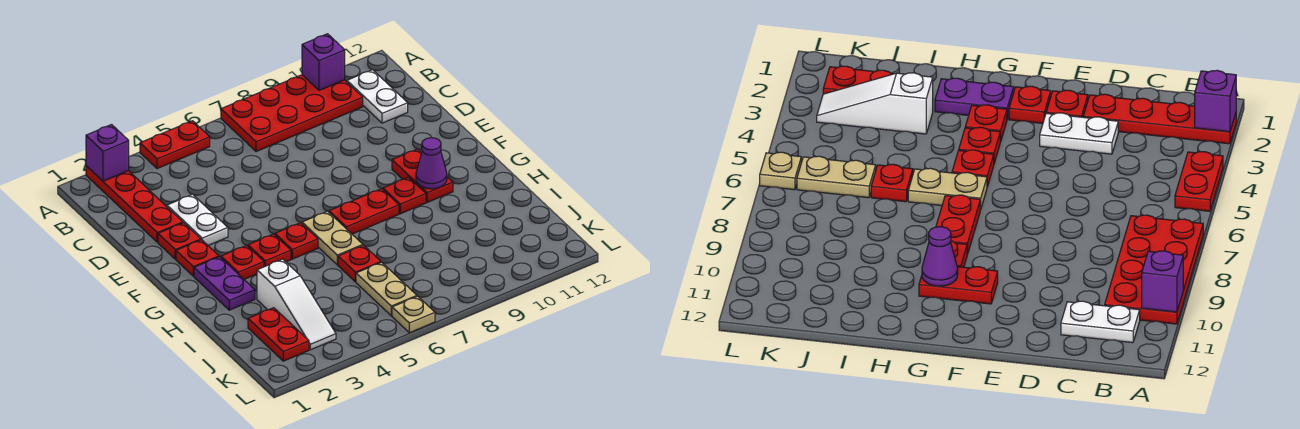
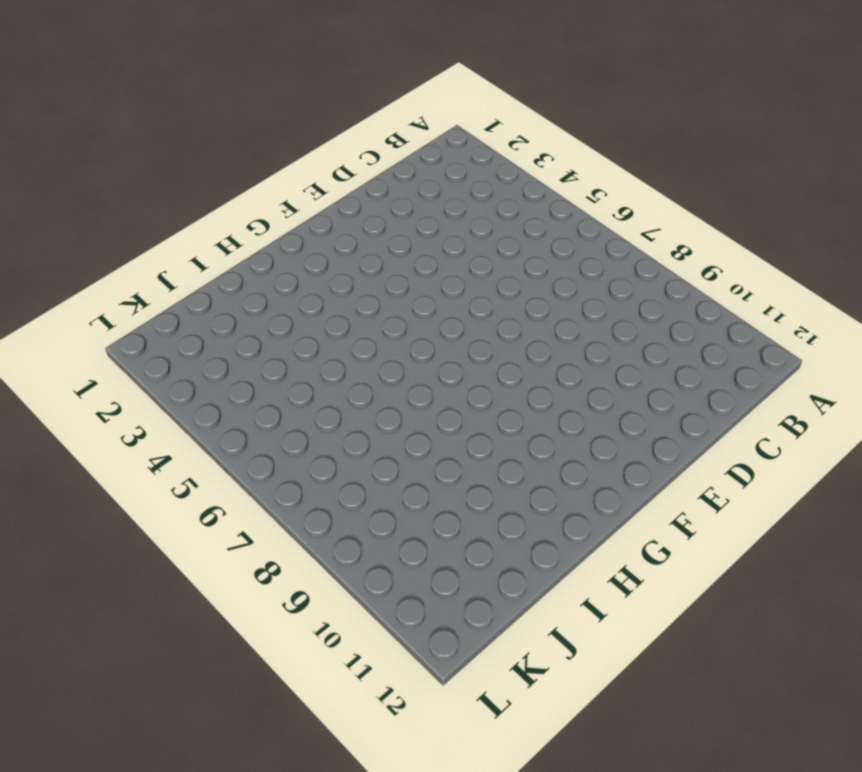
none -> red plate A2:D2 level 1
none -> red plate A4:A5 level 1
none -> red plate A7:B10 level 1

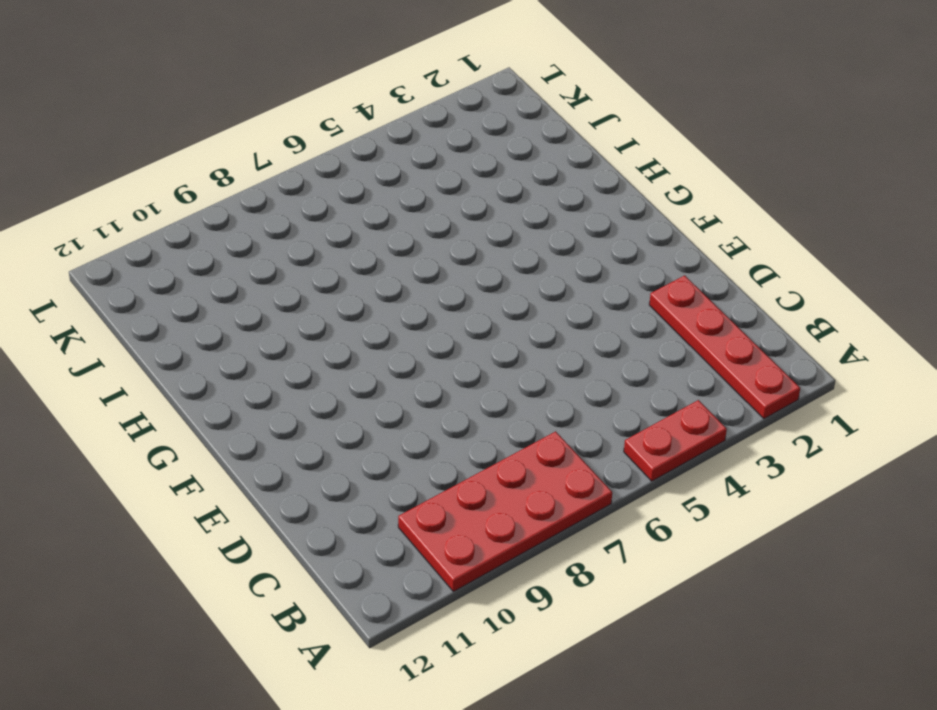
none -> white plate B11:C11 level 1
none -> white plate D3:E3 level 1
none -> red plate E2 level 1

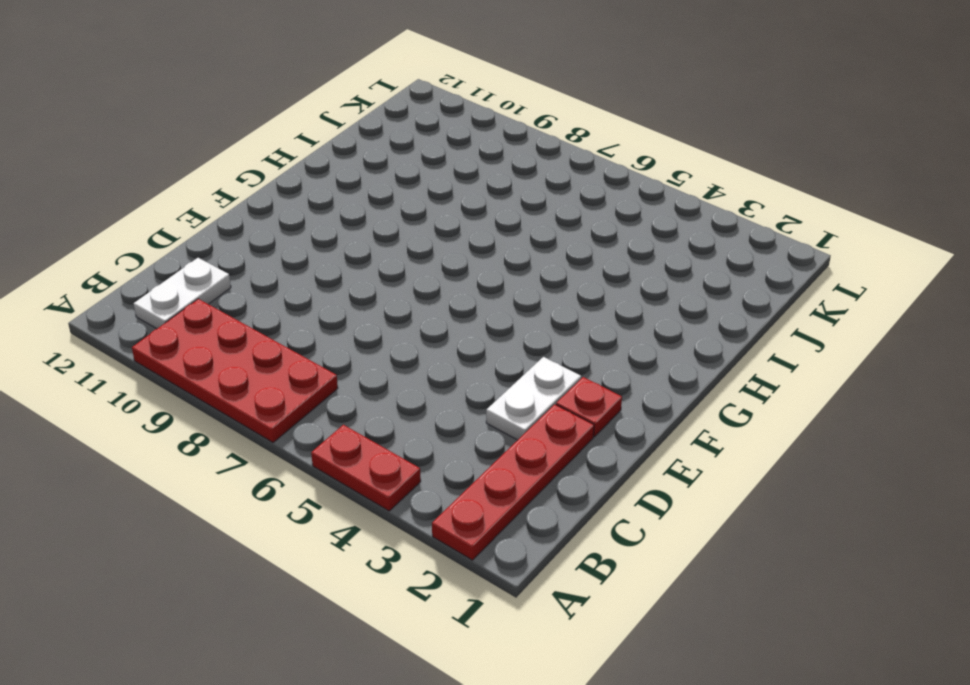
none -> red plate F2 level 1
none -> red plate F10:G10 level 1
none -> purple plate G2:H2 level 1

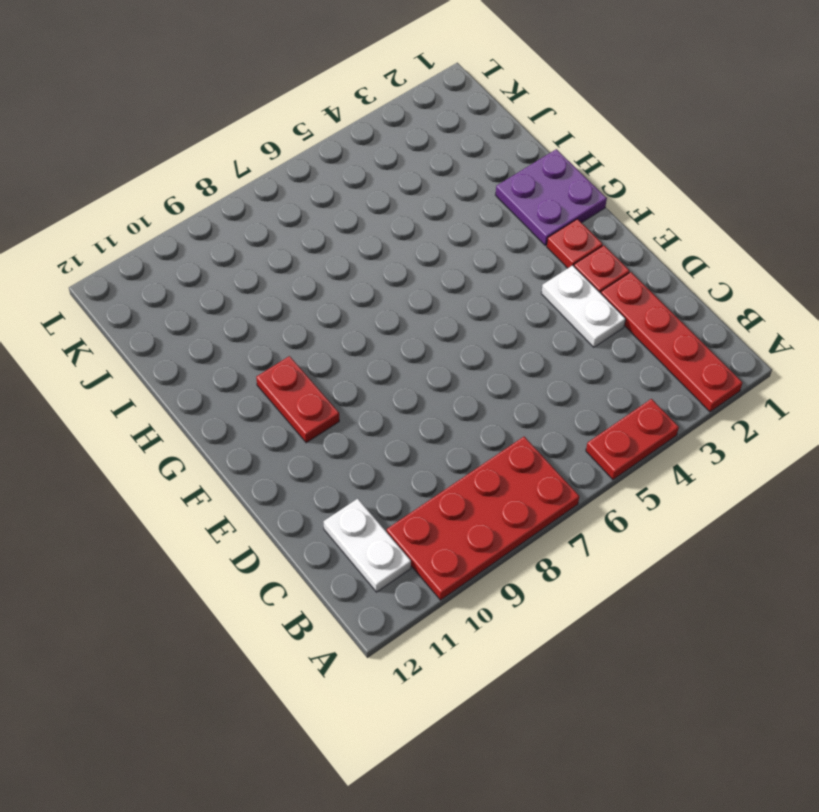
purple plate G1:H2 level 1 -> purple plate G2:H2 level 1
none -> red plate G3 level 1
none -> red plate G4 level 1
none -> red plate G5 level 1

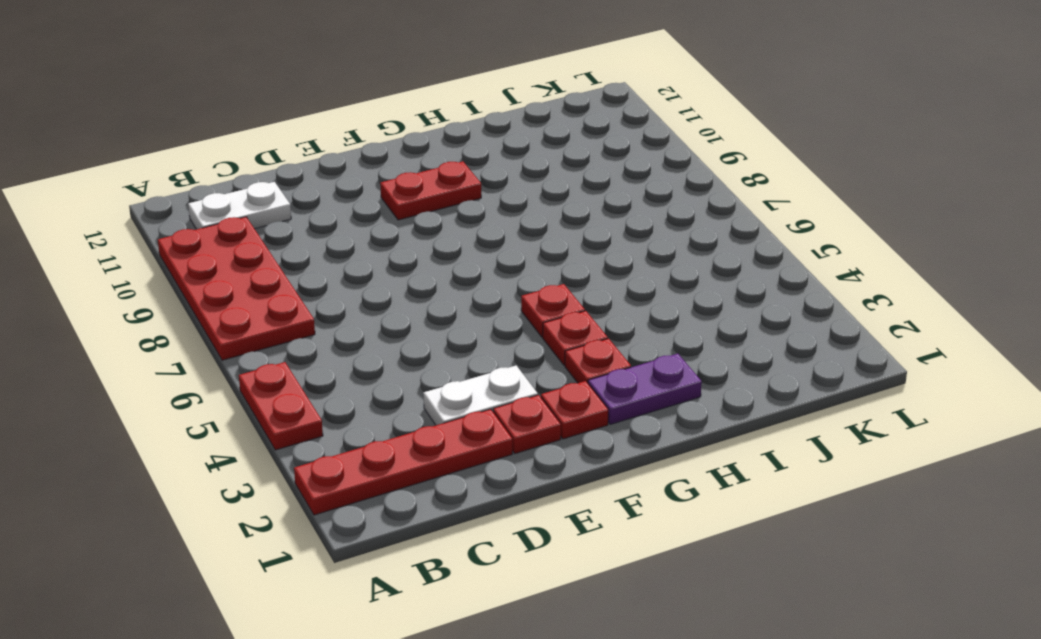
none -> tan plate G6:H6 level 1
none -> red plate G7:G8 level 1
none -> red plate G9 level 1

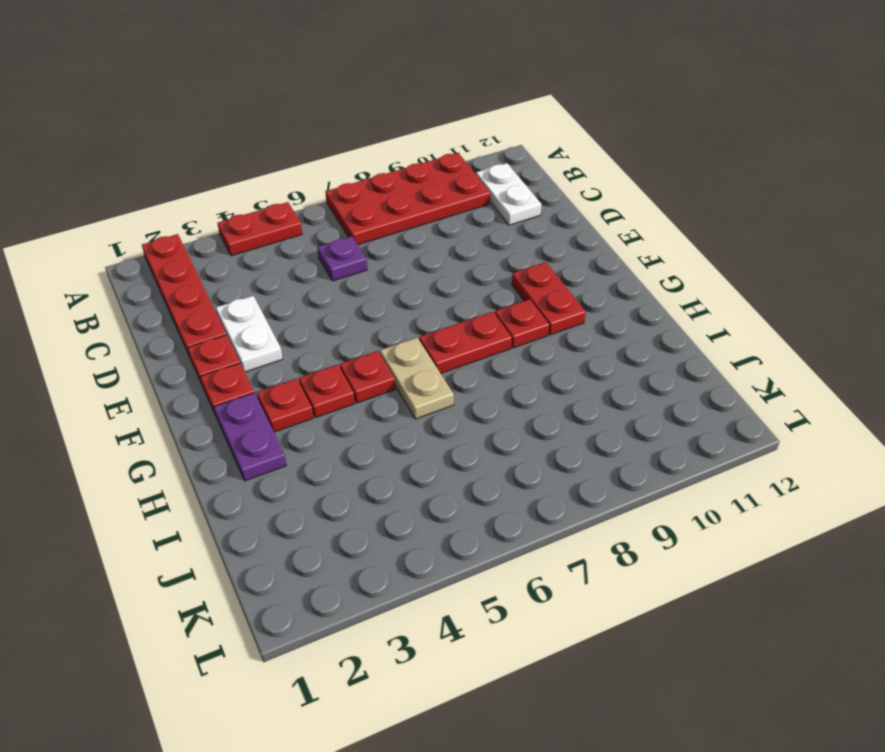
purple plate C6 level 1 -> none
none -> white slope I3:K3 level 1 top I
none -> red plate I6 level 1
none -> red plate J2:K2 level 1

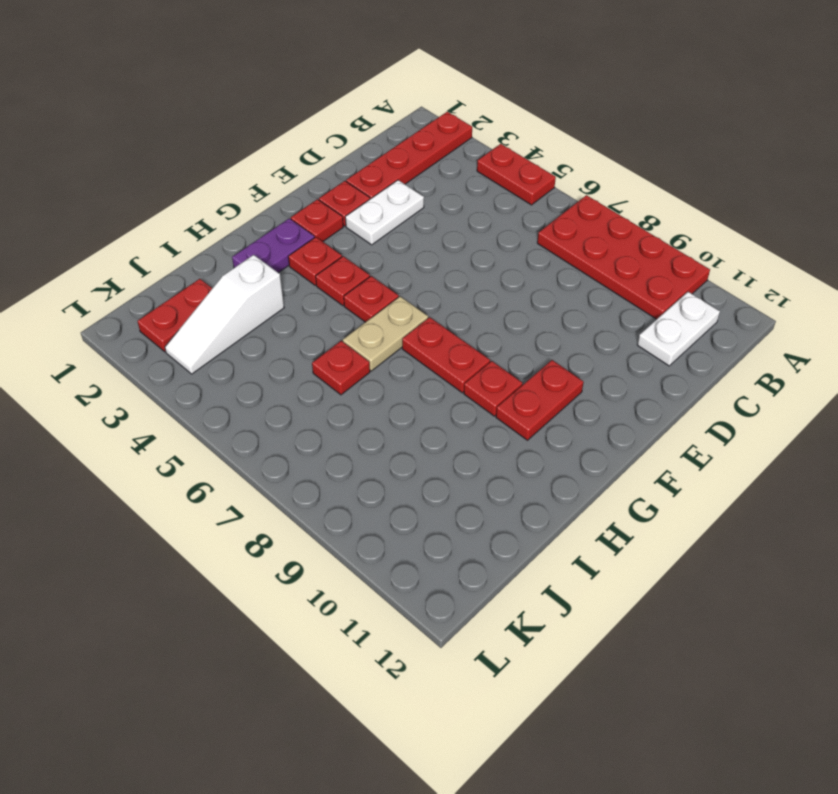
none -> tan plate J6:K6 level 1
none -> tan plate L6 level 1
none -> purple brick A2 level 2

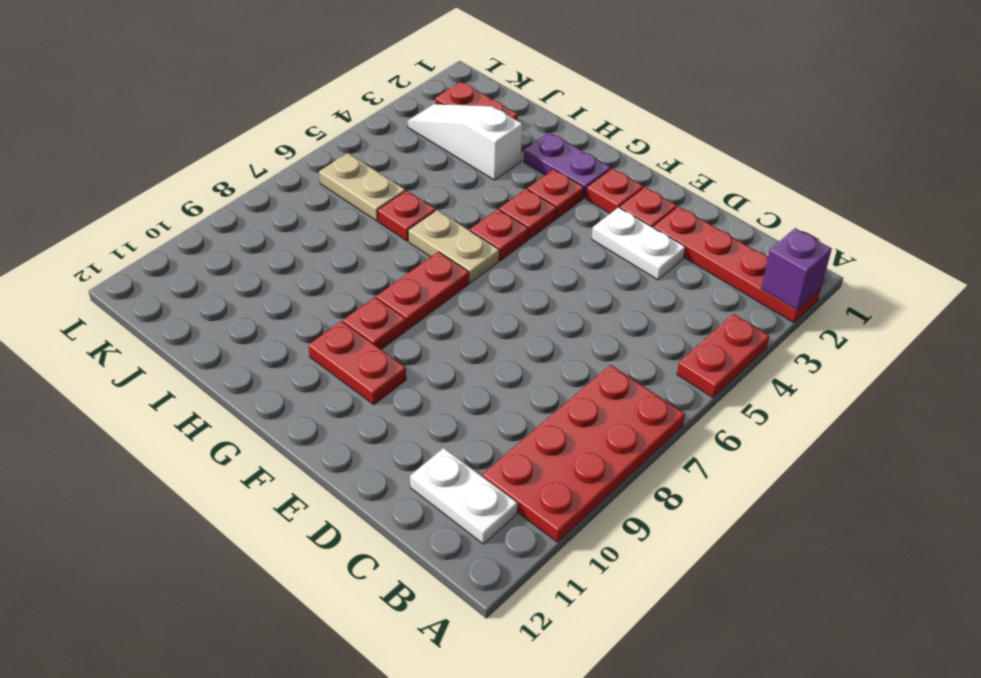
none -> tan plate L6 level 1
none -> purple brick A10 level 2
none -> purple cone G10 level 2

